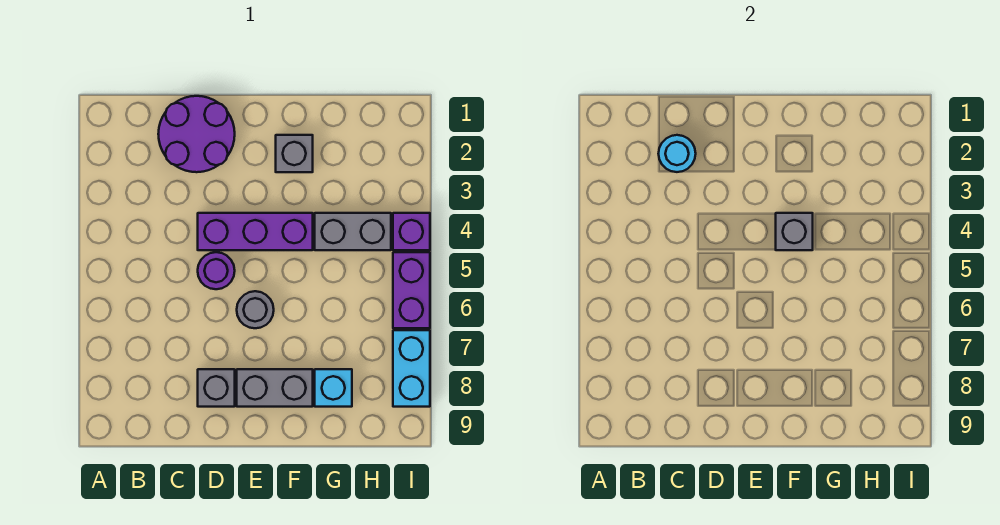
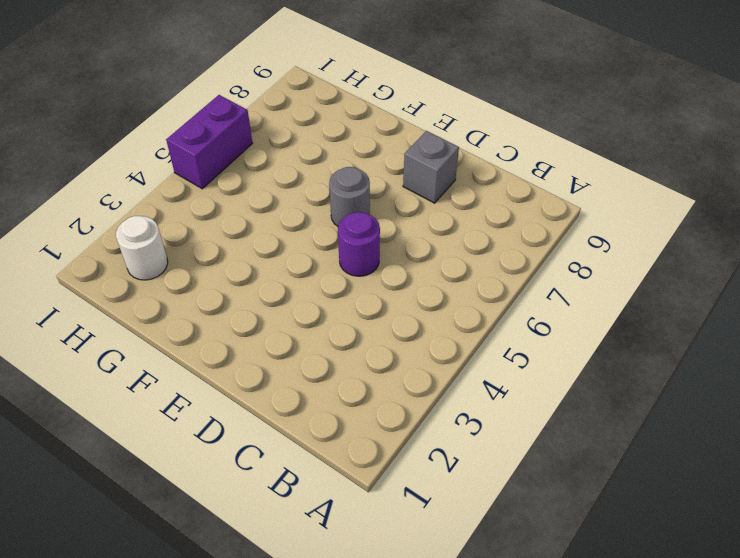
white round brick H2 level 1 -> none
none -> purple round brick C1:D2 level 1
none -> purple brick D4:F4 level 1
none -> grey brick E8:F8 level 1

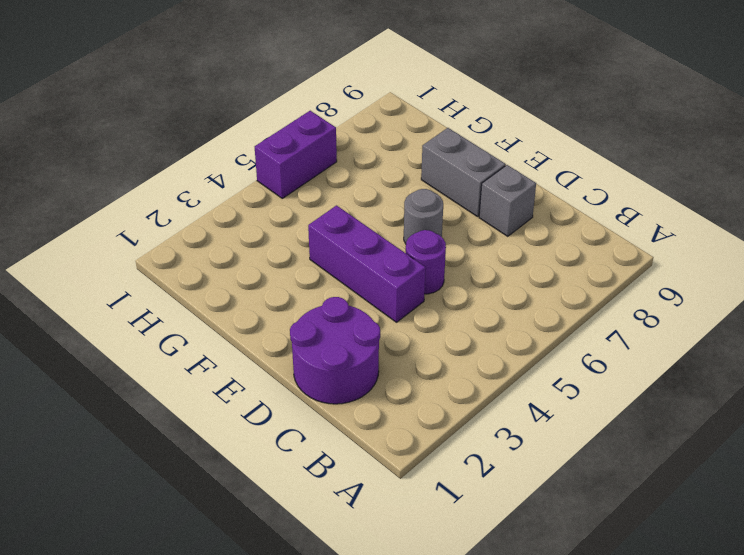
none -> grey brick F2 level 1
none -> grey brick G4:H4 level 1
none -> cyan brick G8 level 1

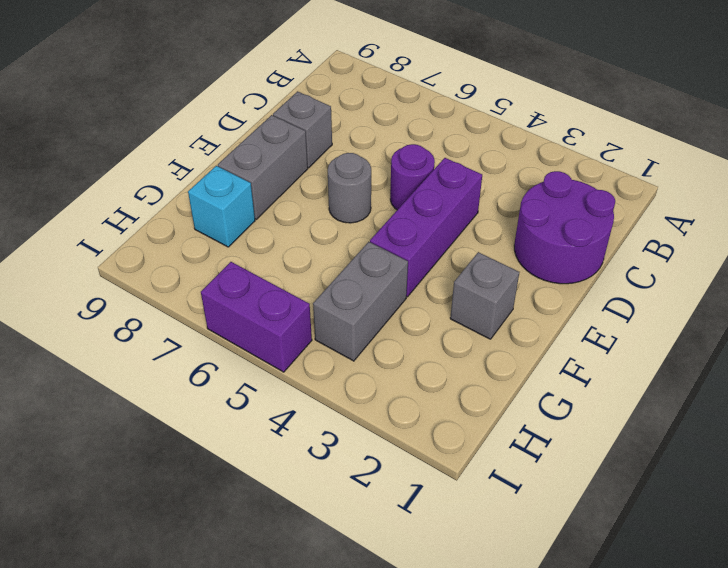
none -> purple brick I4 level 1
none -> cyan brick I7:I8 level 1
none -> cyan round brick C2 level 2

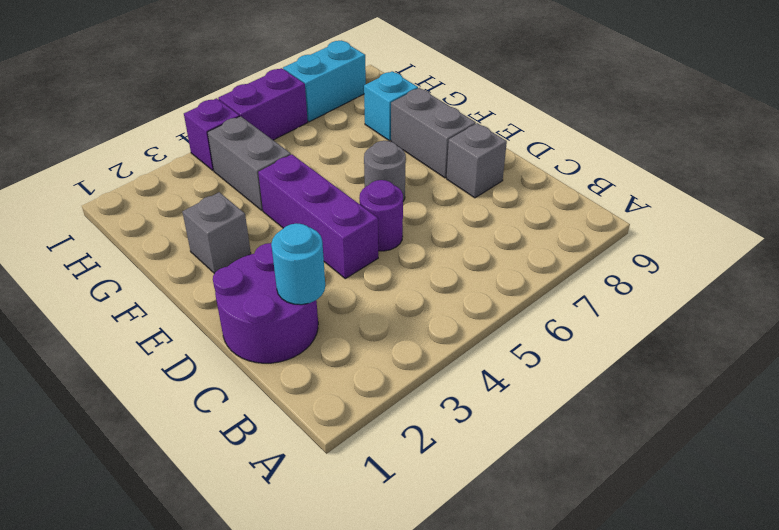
none -> grey brick F4 level 2

